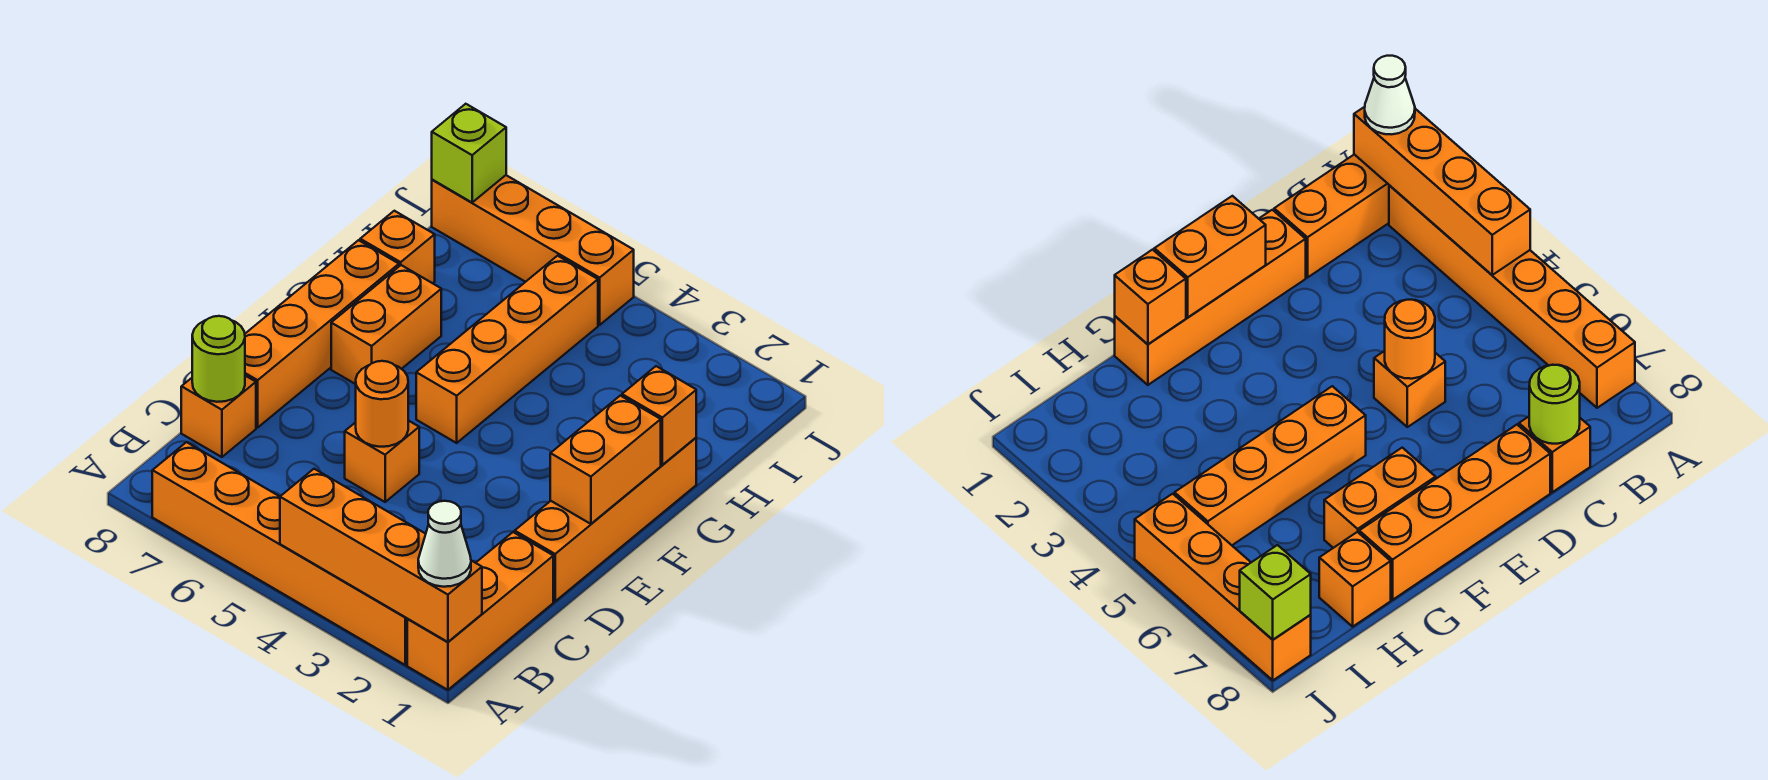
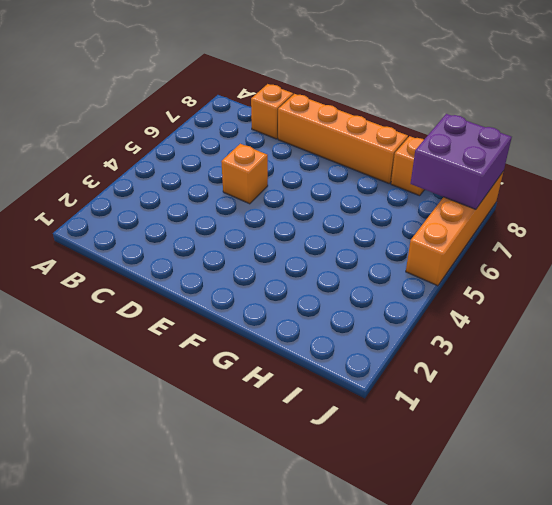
purple brick I7:J8 level 2 -> lime brick J8 level 2
none -> orange brick A1:C1 level 1
none -> orange brick A2:A7 level 1
none -> orange brick D1:G1 level 1

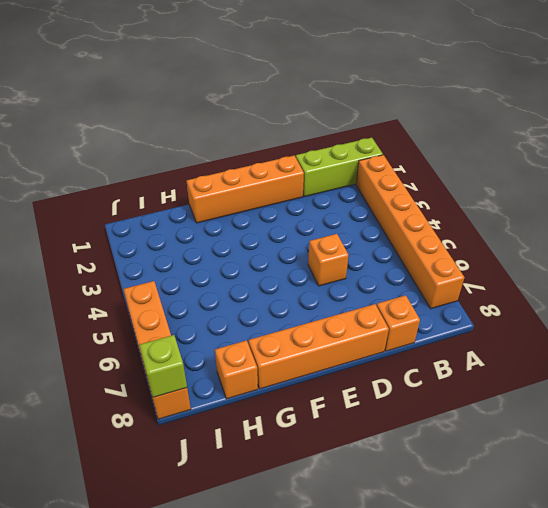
lime brick A1:C1 level 1 -> orange brick A1:C1 level 1
none -> orange brick F5:I5 level 1
none -> orange brick F7:G7 level 1
none -> orange brick A1:A4 level 2

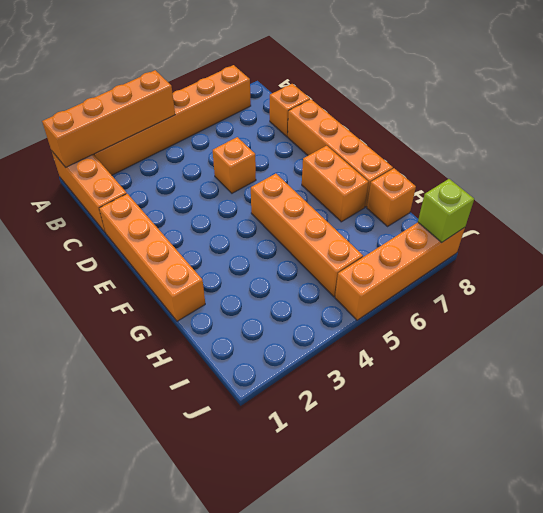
none -> lime round brick C8 level 2
none -> orange round brick D5 level 2
none -> orange brick E1:F1 level 2

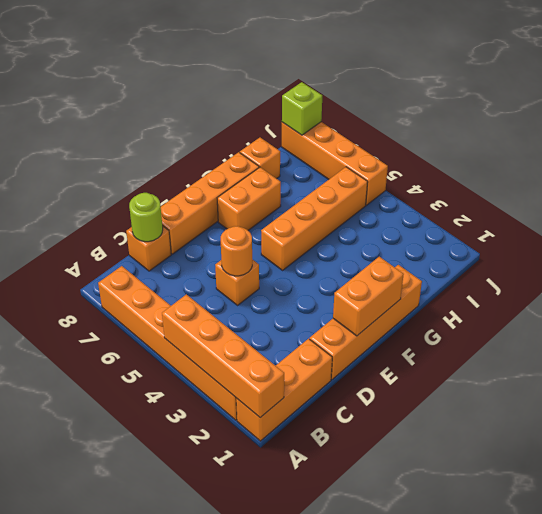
none -> orange brick G1 level 2
none -> white cone A1 level 3

